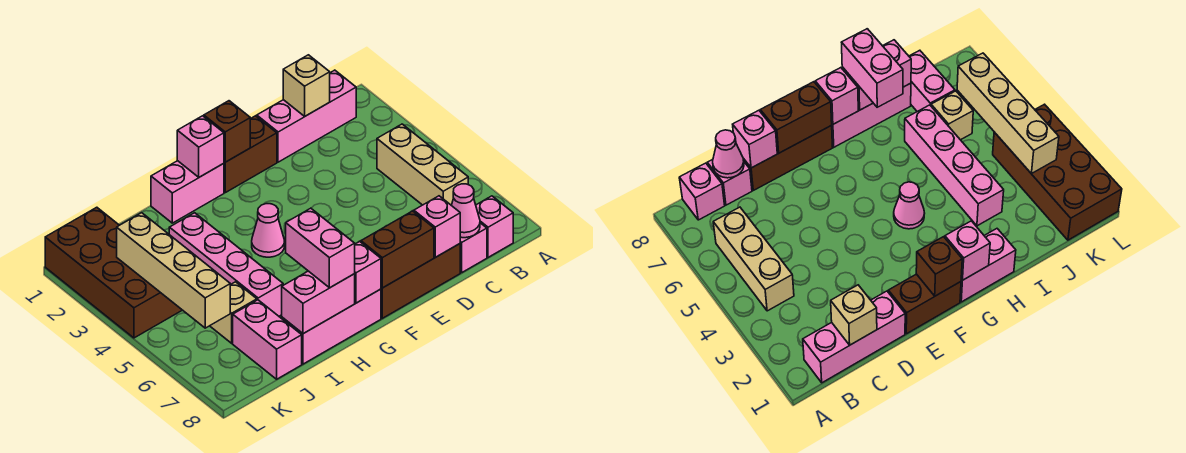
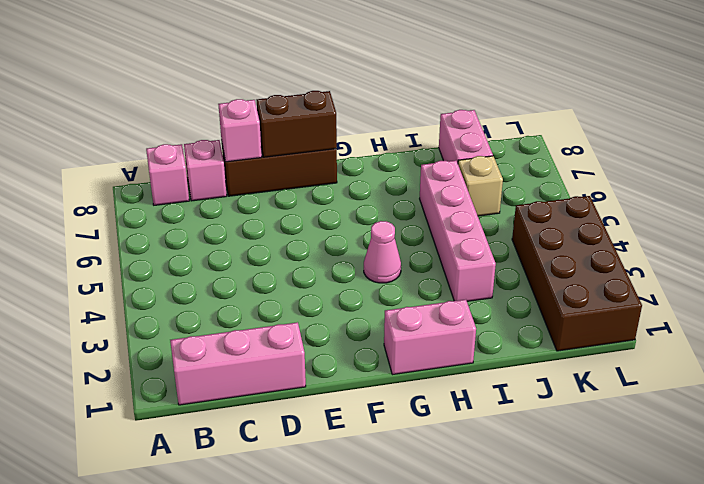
none -> tan brick B4:B6 level 1
none -> brown brick E1:F1 level 1
none -> pink brick G8:I8 level 1

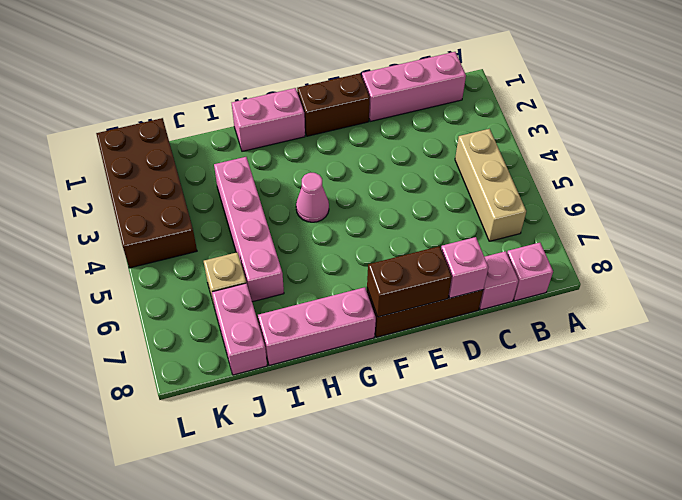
none -> tan brick C1 level 2
none -> pink cone C8 level 2
none -> brown brick F1 level 2

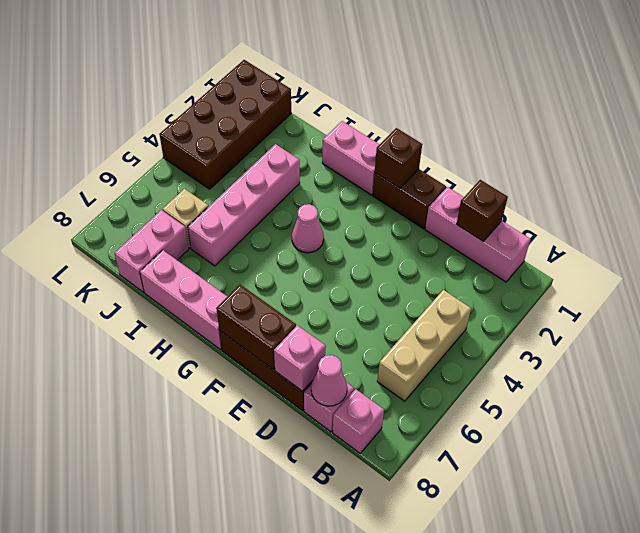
brown brick C1 level 2 -> tan brick C1 level 2
none -> pink brick G1 level 2
none -> pink brick G8 level 2
none -> pink brick H8:I8 level 2

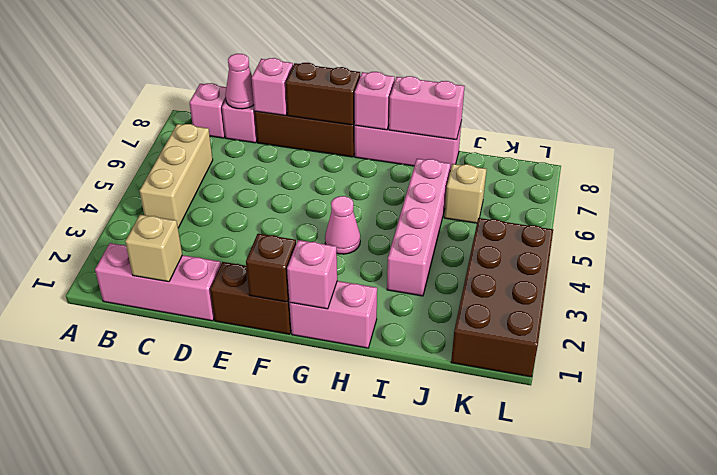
none -> pink brick J7:J8 level 1
none -> tan brick K3:K6 level 2
none -> pink brick H7:H8 level 3

